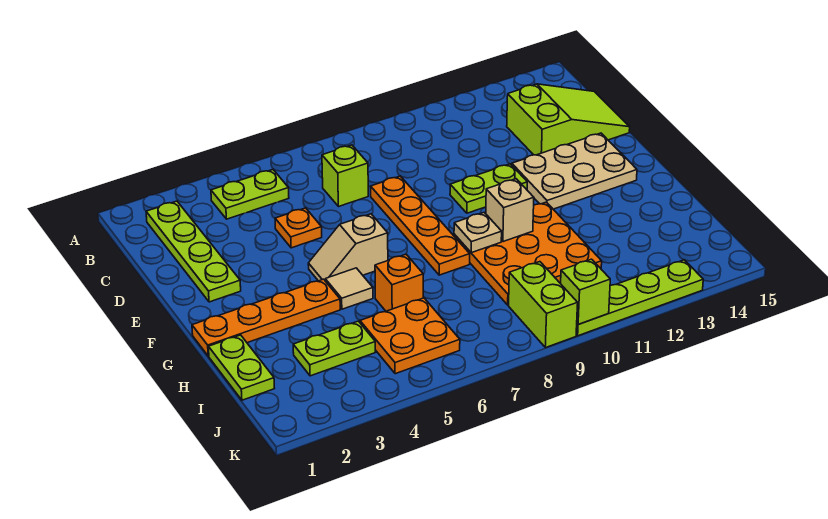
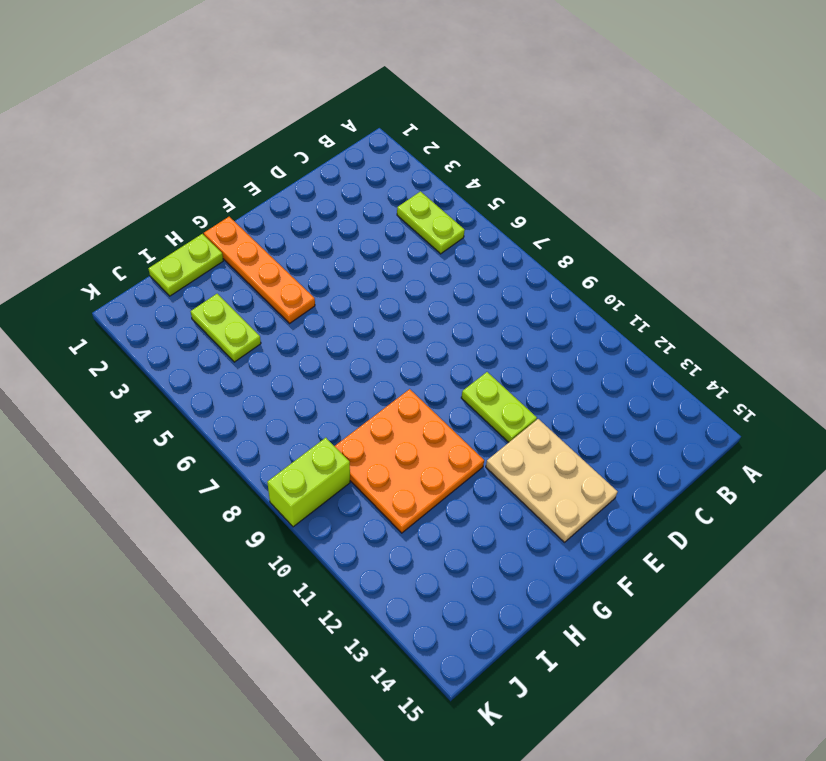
none -> lime plate B2:E2 level 1
none -> lime brick C7 level 1
none -> lime slope C13:D15 level 1 top 13

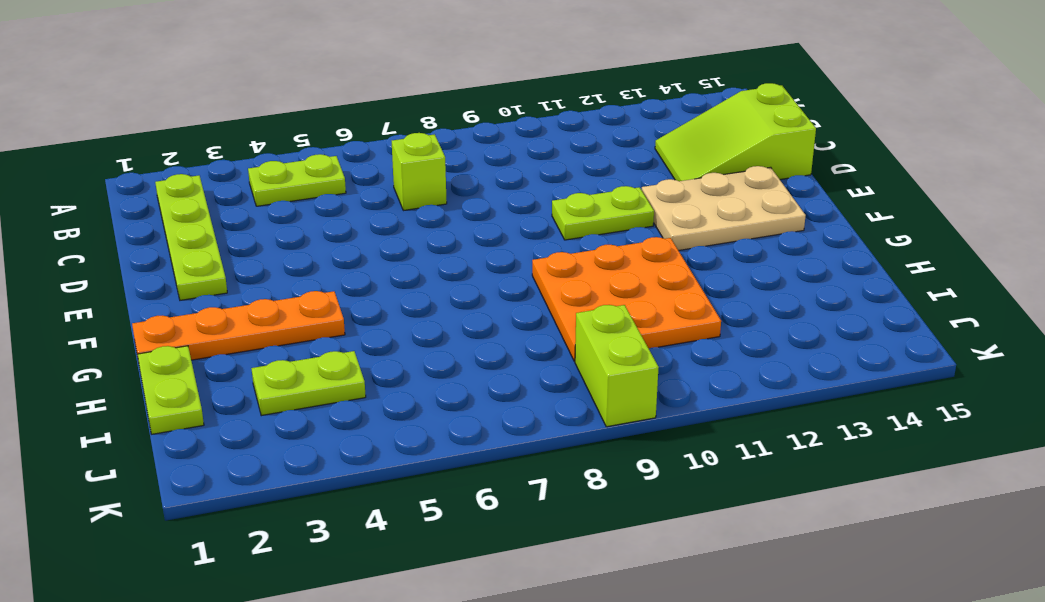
lime slope C13:D15 level 1 top 15 -> lime slope C13:D15 level 1 top 13
none -> orange plate D5 level 1
none -> orange plate D8:G8 level 1
none -> tan slope F5:F6 level 1 top 6

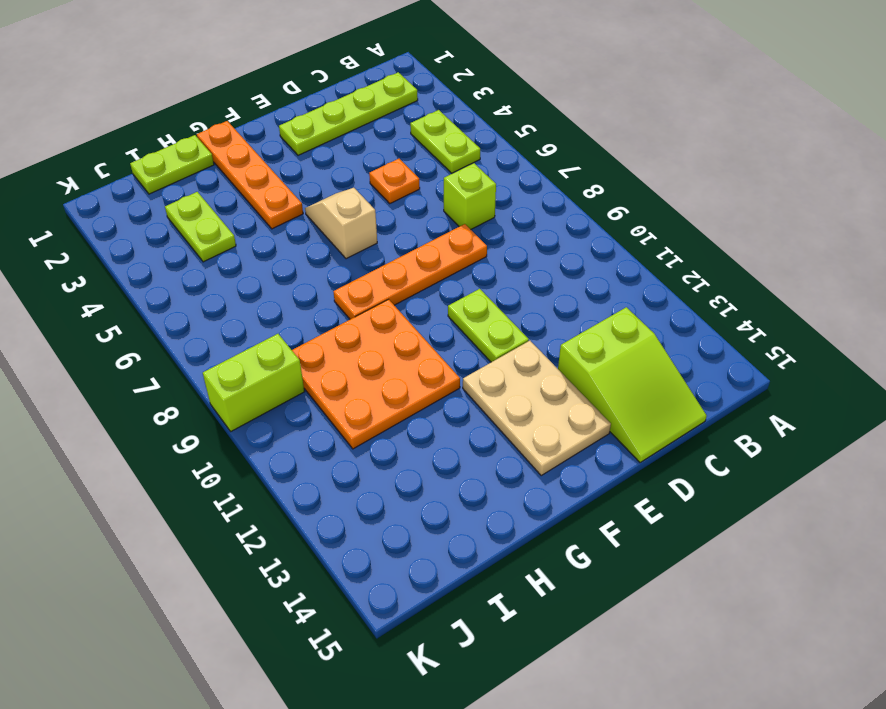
none -> tan tile G5 level 1
none -> orange brick H6 level 1
none -> orange plate I5:J6 level 1

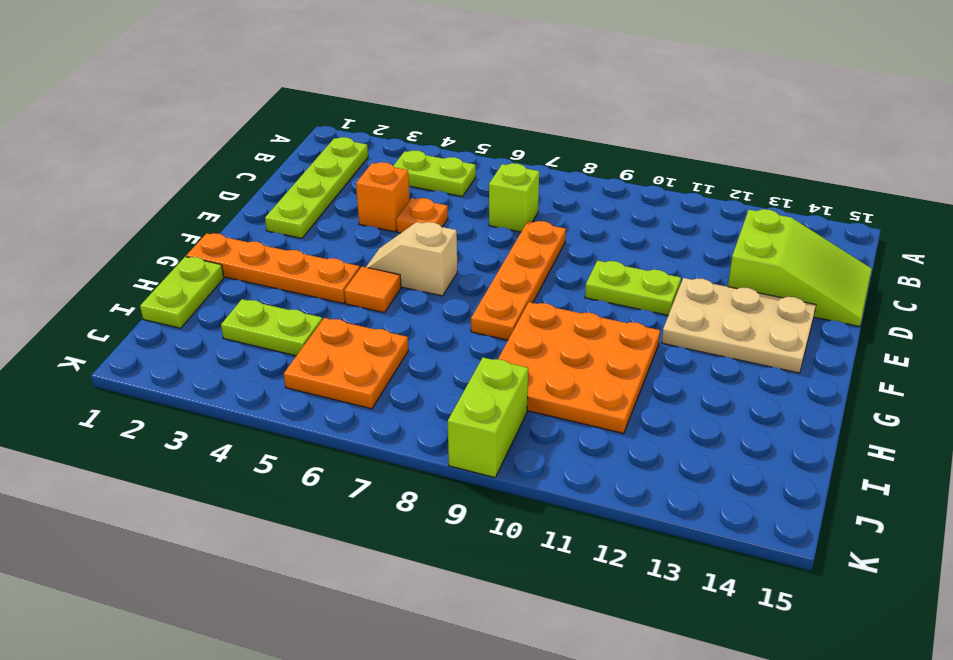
orange brick D4 level 1 -> orange brick H6 level 1
orange tile G5 level 1 -> tan tile G5 level 1
none -> lime plate K10:K13 level 1
none -> tan plate G9 level 2
none -> tan brick G10 level 2

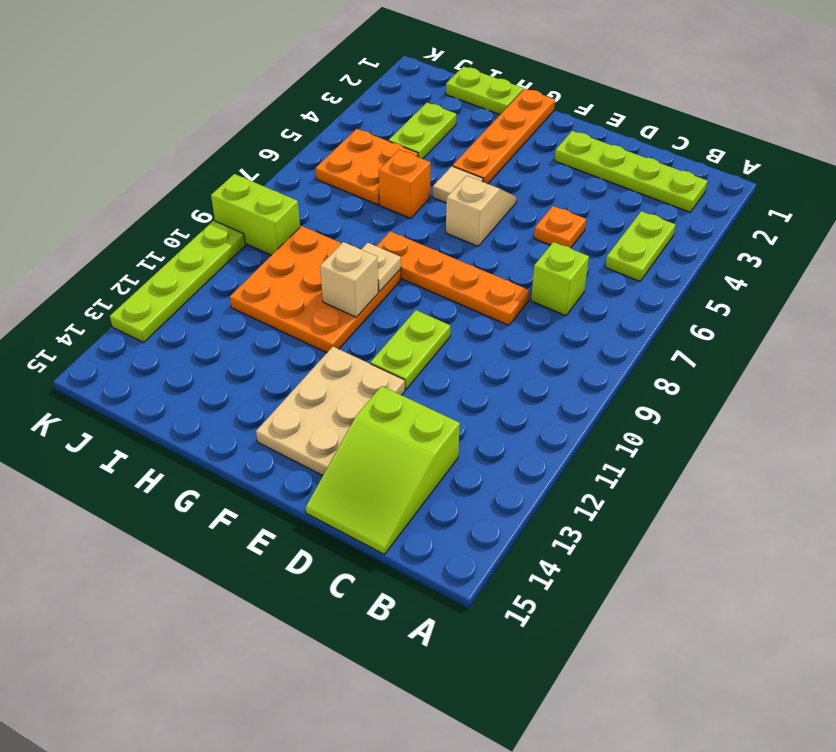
none -> lime brick K10 level 2

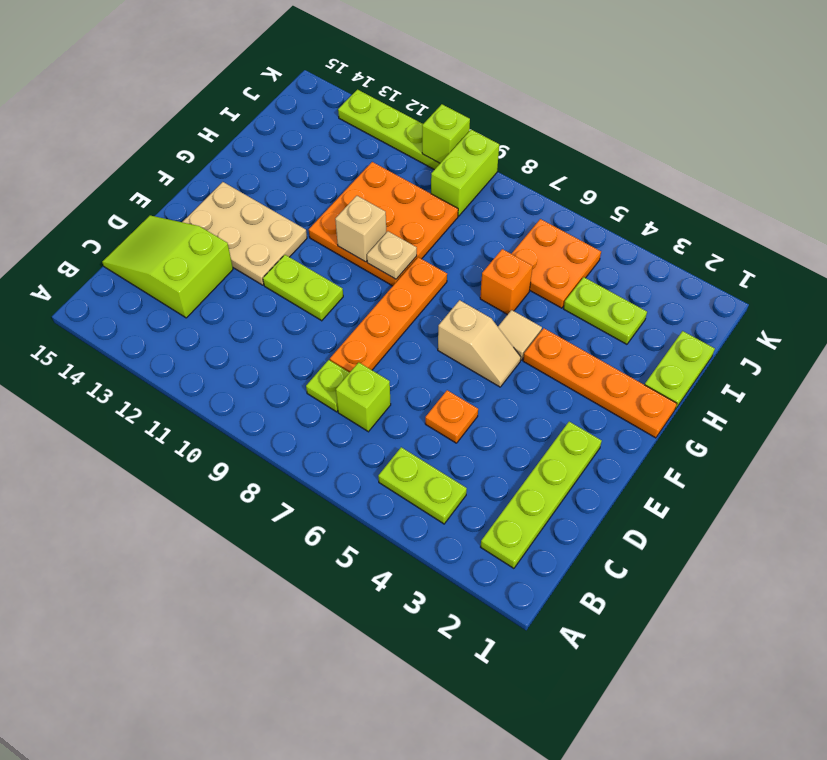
lime plate C8 level 1 -> none

